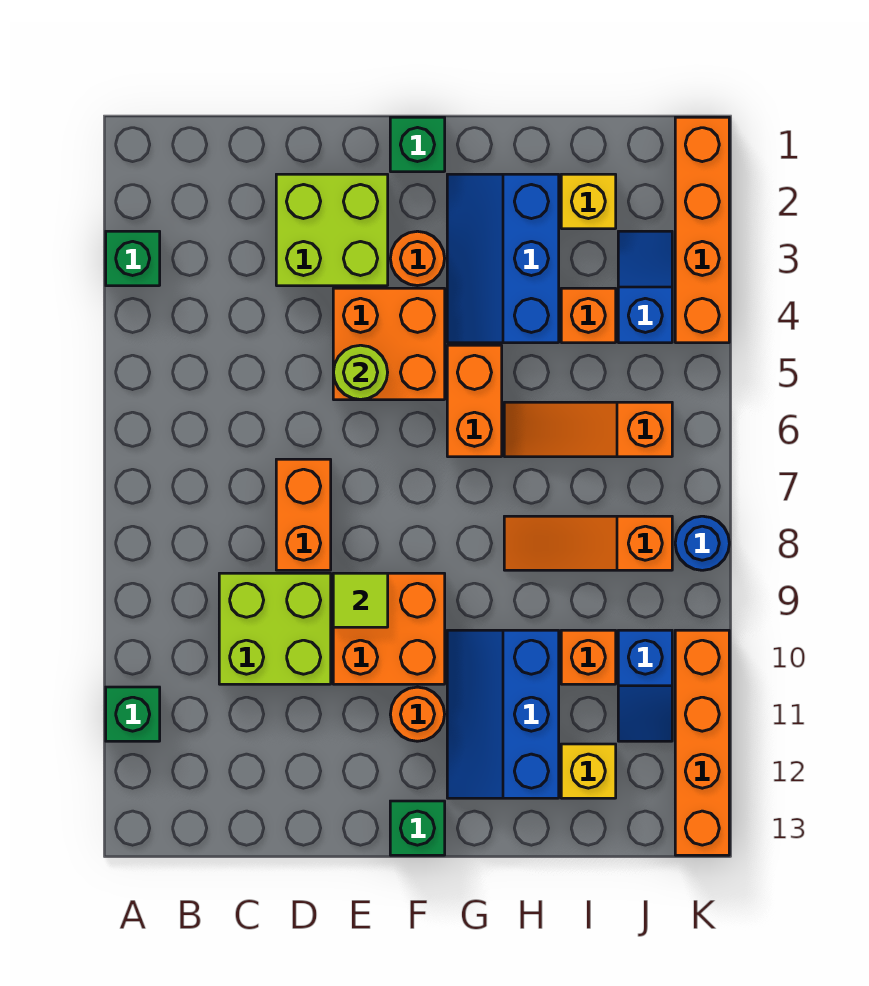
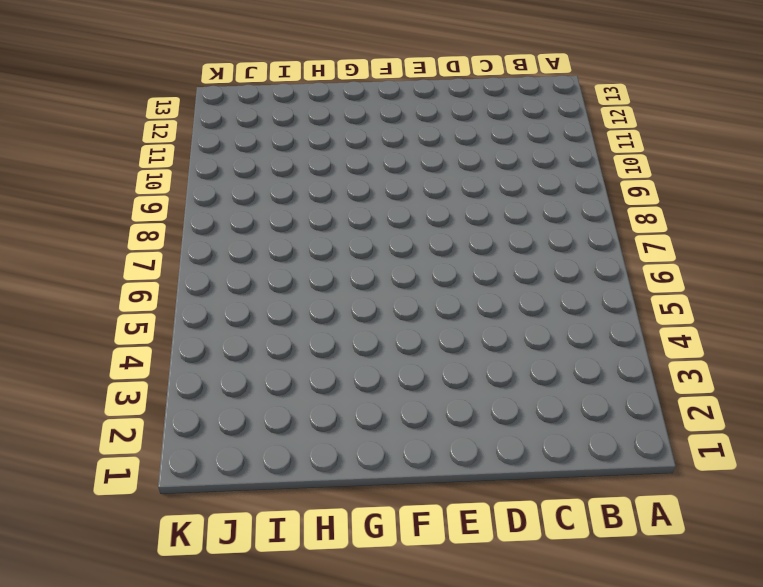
none -> green brick A3 level 1
none -> green brick A11 level 1
none -> lime brick C9:D10 level 1

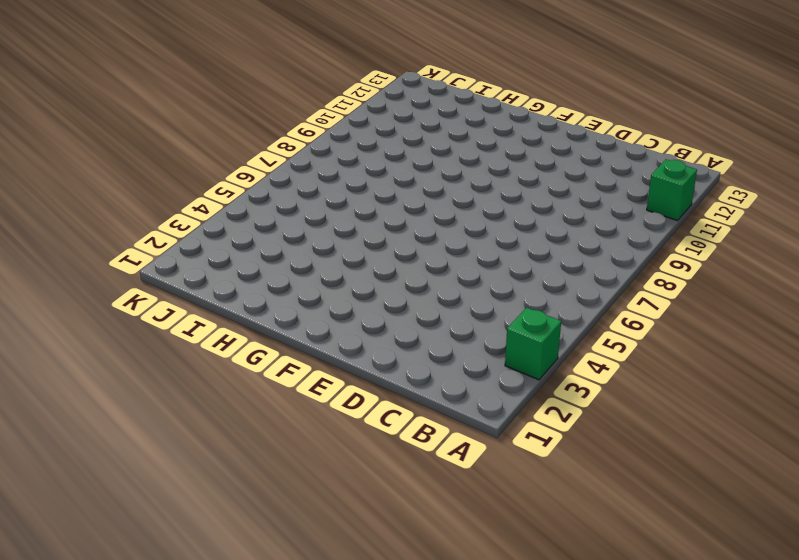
none -> lime brick C9:D10 level 1
none -> lime brick D2:E3 level 1
none -> orange brick D7:D8 level 1

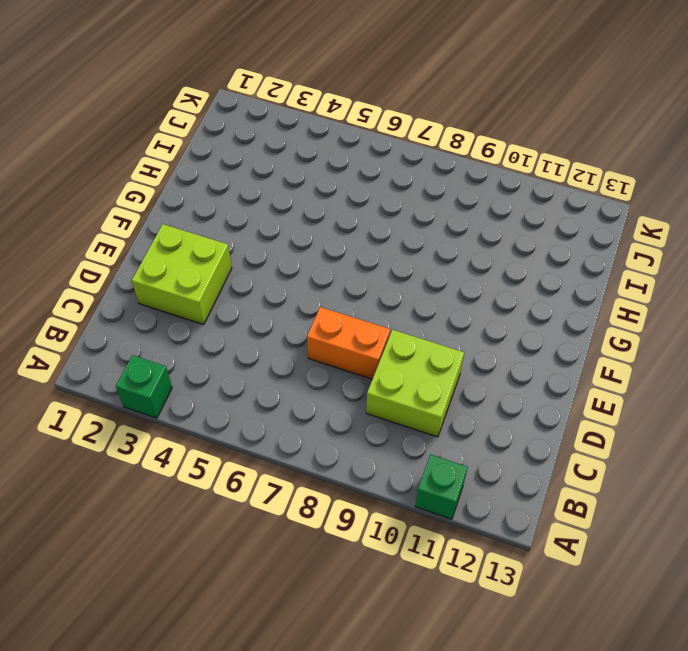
none -> orange brick E4:F5 level 1
none -> orange brick E9:F10 level 1
none -> green brick F1 level 1

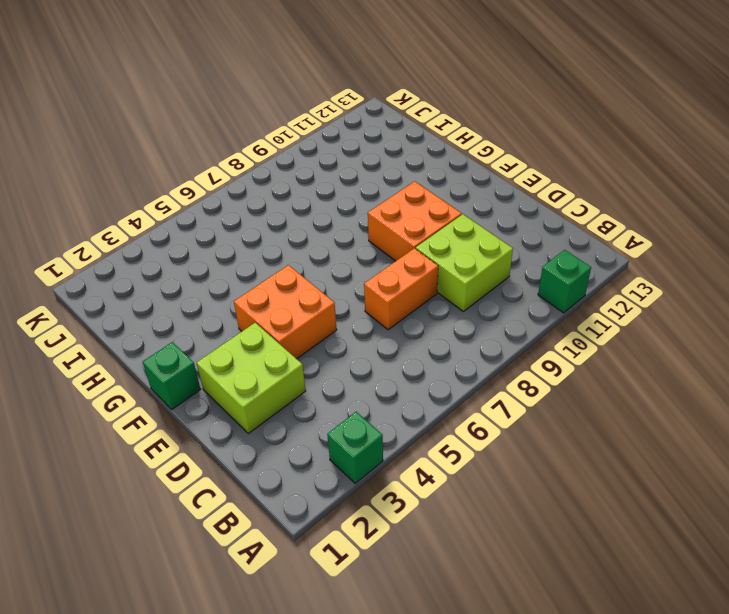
none -> orange round brick F3 level 1
none -> orange round brick F11 level 1
none -> green brick F13 level 1

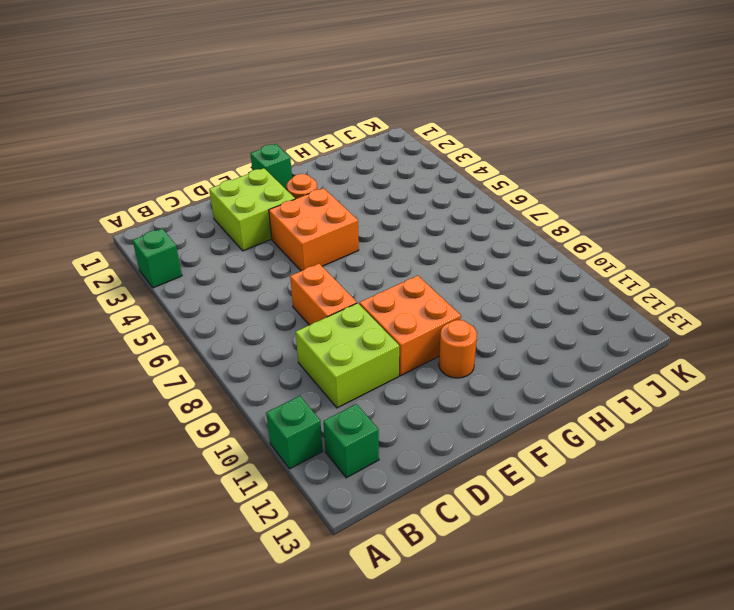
green brick B12 level 1 -> green brick F13 level 1
none -> blue slope G2:H4 level 1 top H
none -> orange brick G5:G6 level 1
none -> blue slope G10:H12 level 1 top H

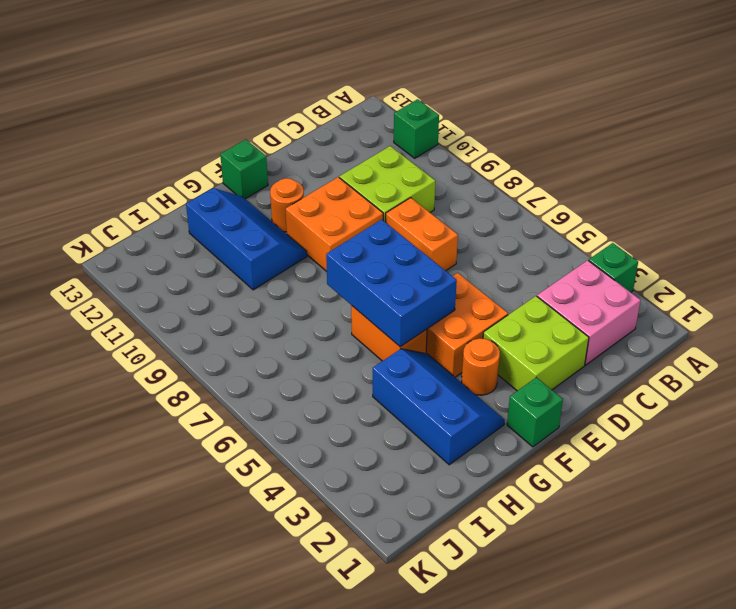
pink brick B2:C3 level 1 -> none
blue brick F5:G7 level 2 -> none
none -> orange slope H6:J6 level 1 top J
none -> orange slope H8:J8 level 1 top J
none -> yellow brick I2 level 1

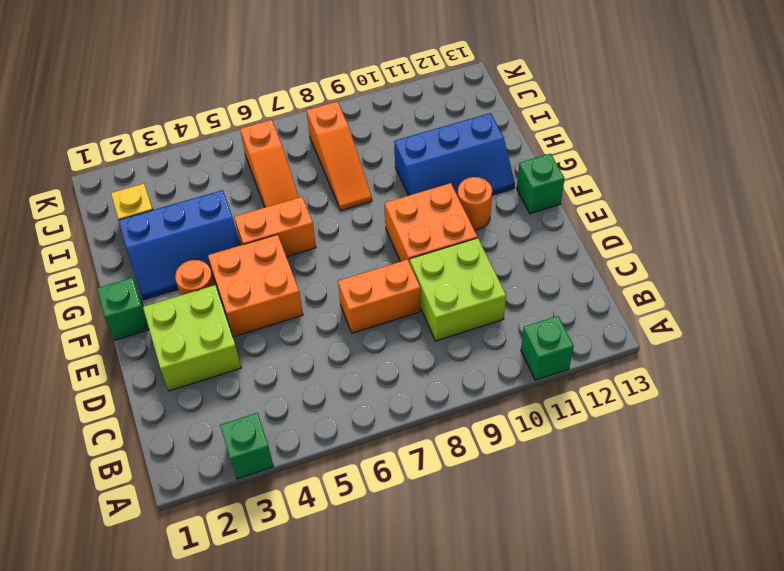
none -> orange brick I4 level 1
none -> orange brick I10 level 1
none -> yellow brick I12 level 1

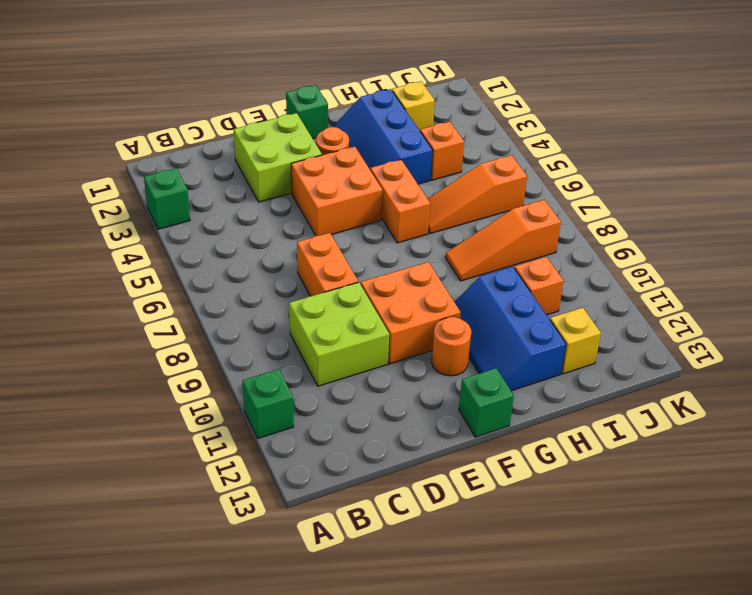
none -> blue slope J3:J4 level 1 top 4
none -> blue slope J10:J11 level 1 top 10
none -> orange brick K1:K4 level 1

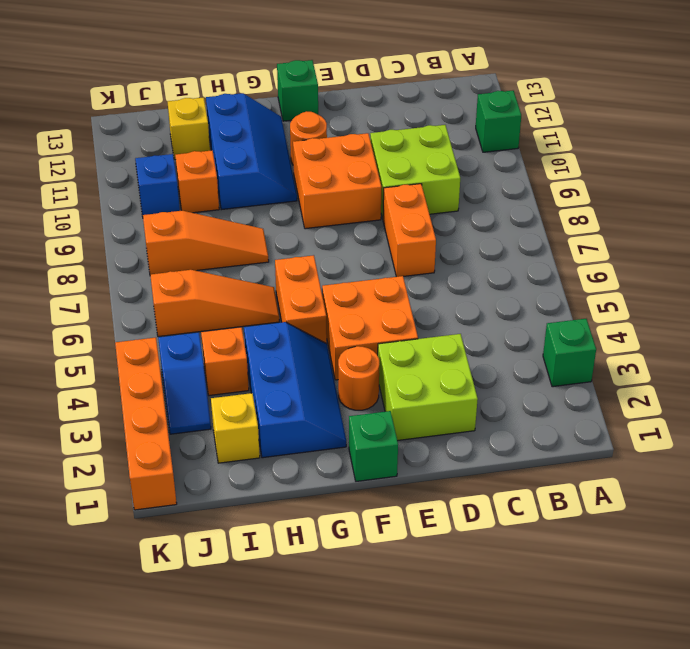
none -> blue round brick K8 level 1
none -> orange brick K10:K13 level 1
none -> lime round brick E5 level 2

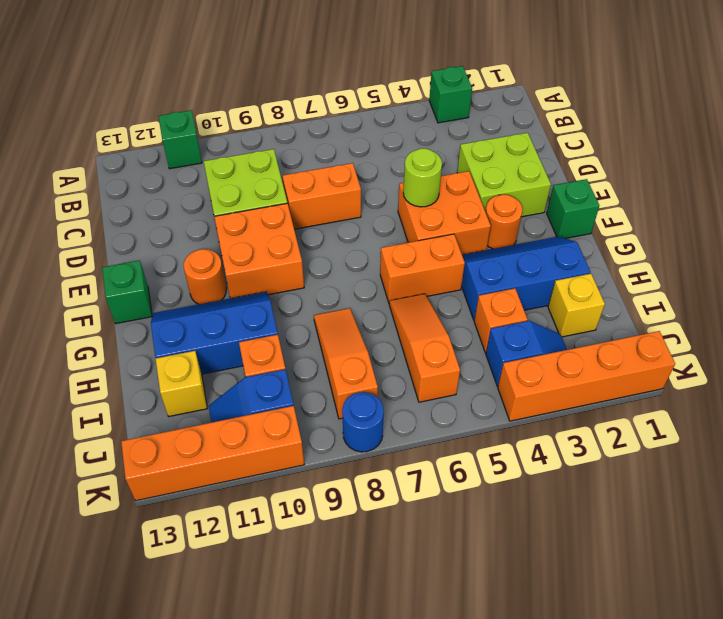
none -> lime tile E9 level 2

